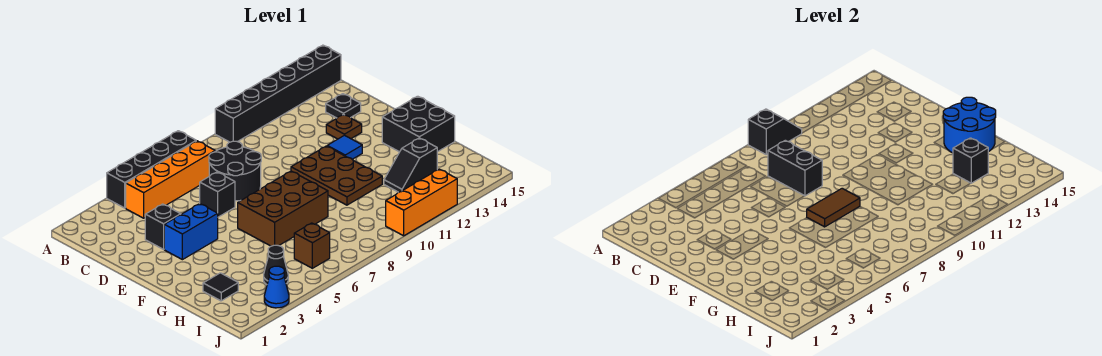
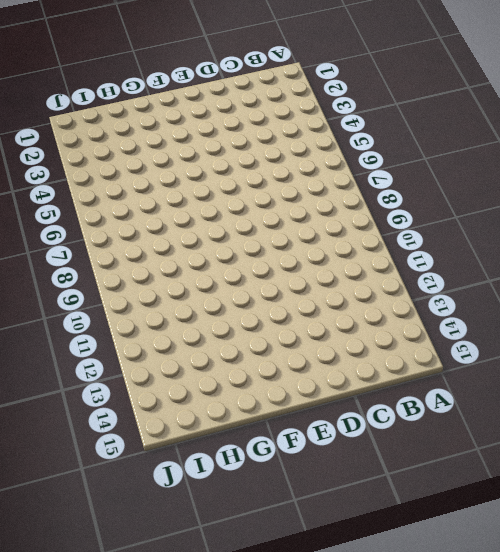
none -> black brick A4:A7 level 1
none -> black brick A10:A15 level 1
none -> orange brick B4:B7 level 1

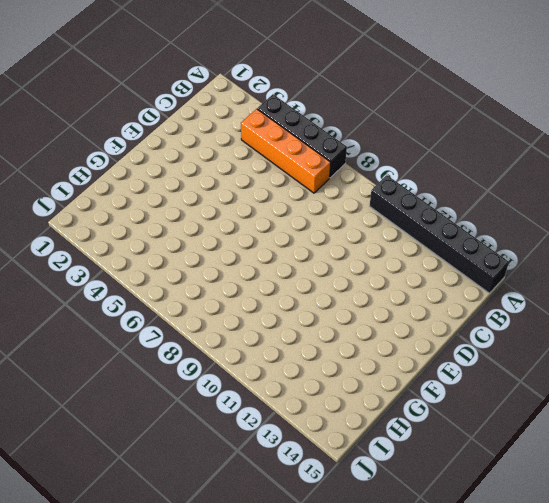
none -> black round brick C7:D8 level 1
none -> black plate C14 level 1
none -> black brick D3 level 1

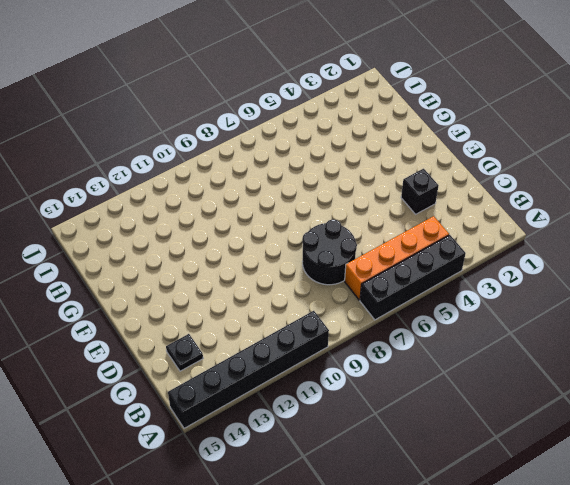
none -> black brick D6 level 1
none -> brown plate D13 level 1
none -> blue brick E3:E4 level 1

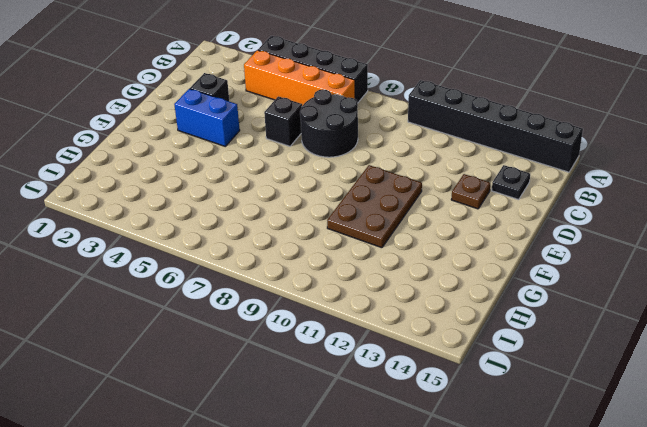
none -> blue tile E12 level 1
none -> brown brick F6:G8 level 1
none -> black brick F14:G15 level 1

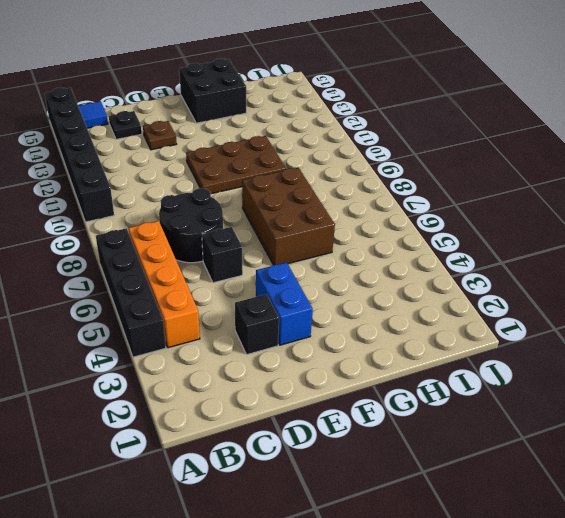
blue tile B15 level 1 -> blue tile E12 level 1
none -> black tile H2 level 1
none -> black slope H12:H13 level 1 top 13
none -> black cone I4 level 1

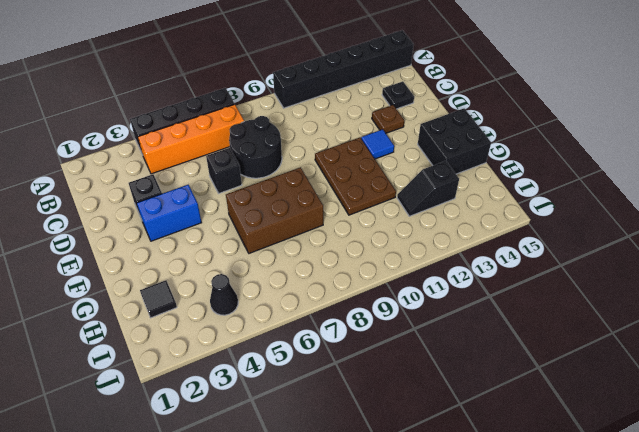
none -> brown brick I6 level 1
none -> blue cone J3 level 1
none -> orange brick J10:J12 level 1

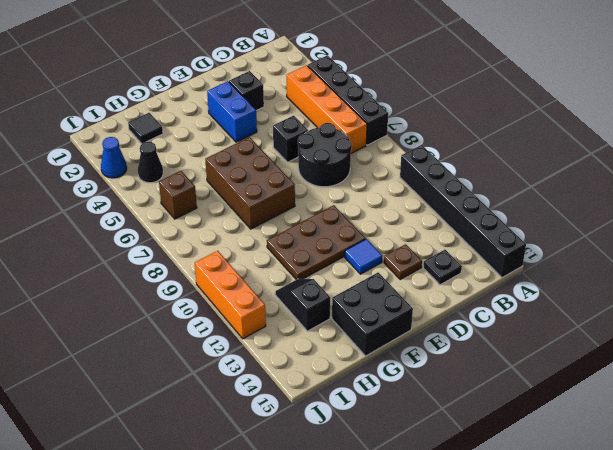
none -> black slope A9:A10 level 2 top 9
none -> black brick C8:D8 level 2
none -> brown tile F7:F8 level 2

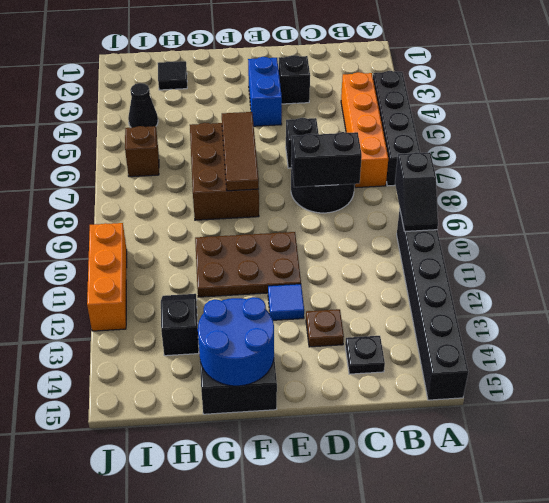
brown tile F6:F8 level 2 -> brown tile F7:F8 level 2
none -> blue cone J3 level 1
none -> black brick H13 level 2

